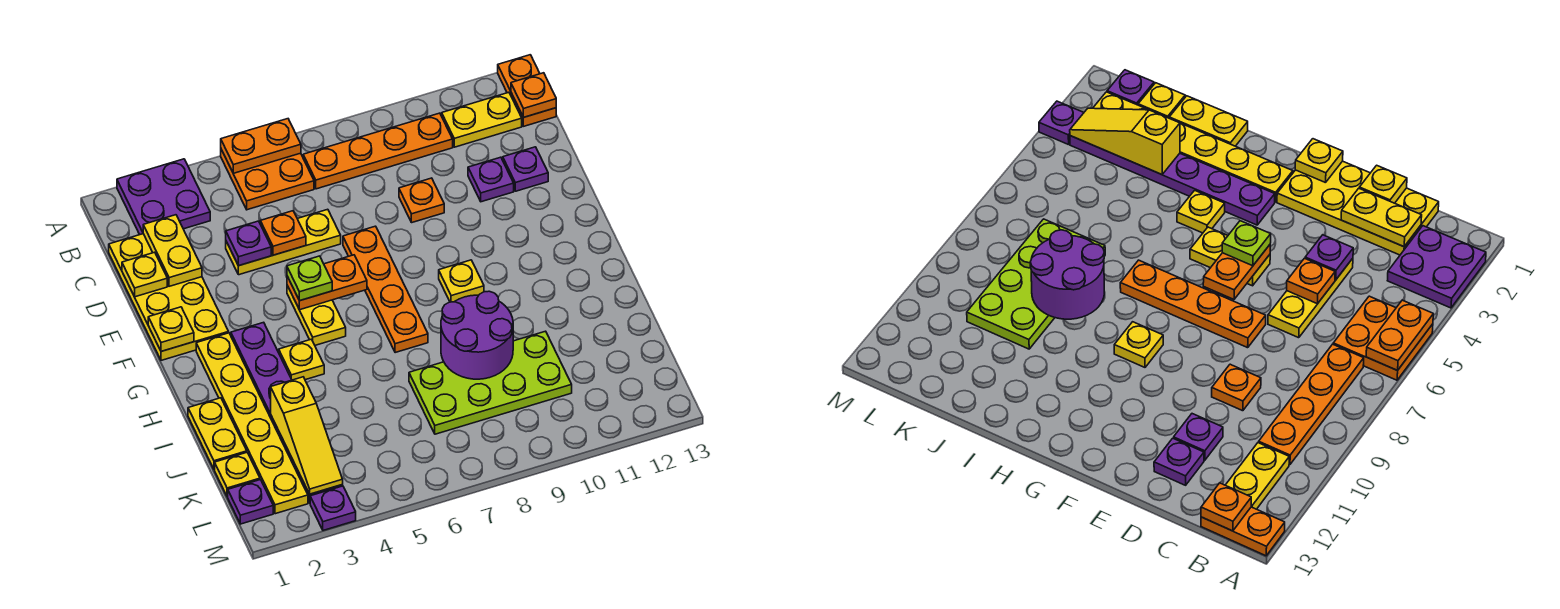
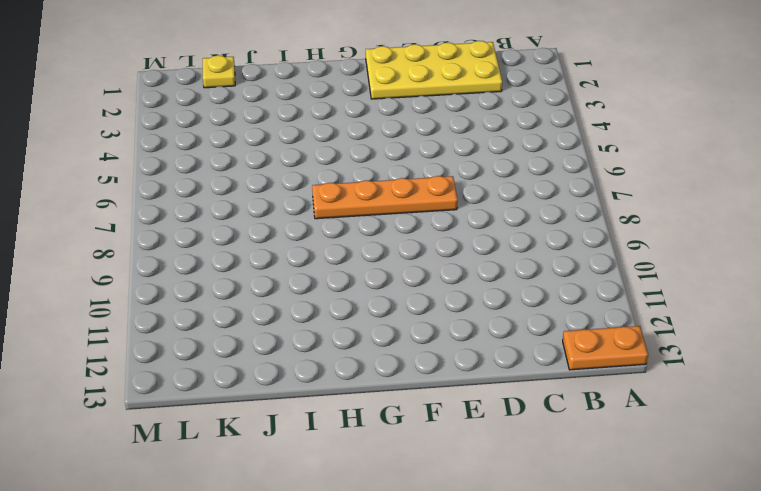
none -> purple plate A2:B3 level 1
none -> orange plate A5:B6 level 1
none -> orange plate B7:B10 level 1
none -> yellow plate B11:B12 level 1

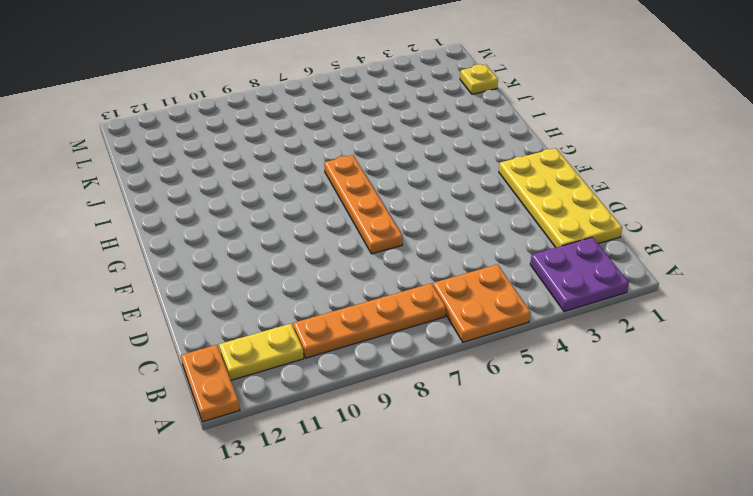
none -> yellow plate D4:D6 level 1
none -> orange plate D9 level 1
none -> purple plate D11 level 1
none -> purple plate D12 level 1

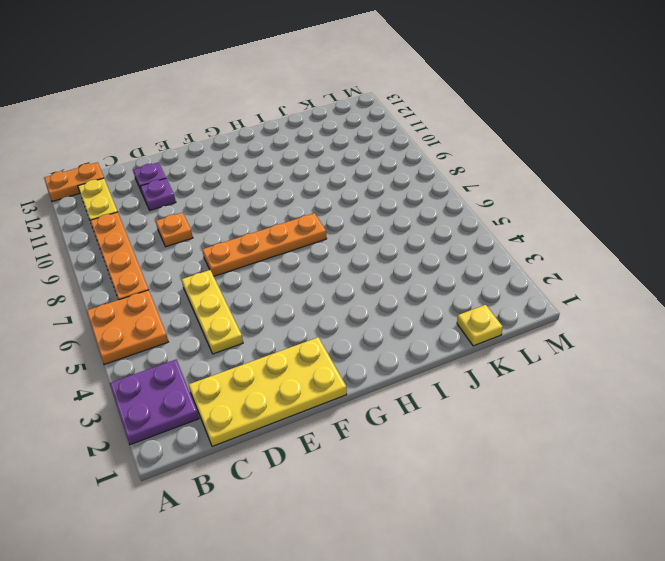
none -> yellow plate F5:G5 level 1
none -> yellow plate G2:L2 level 1
none -> purple plate G3:L3 level 1
none -> yellow plate G9 level 1

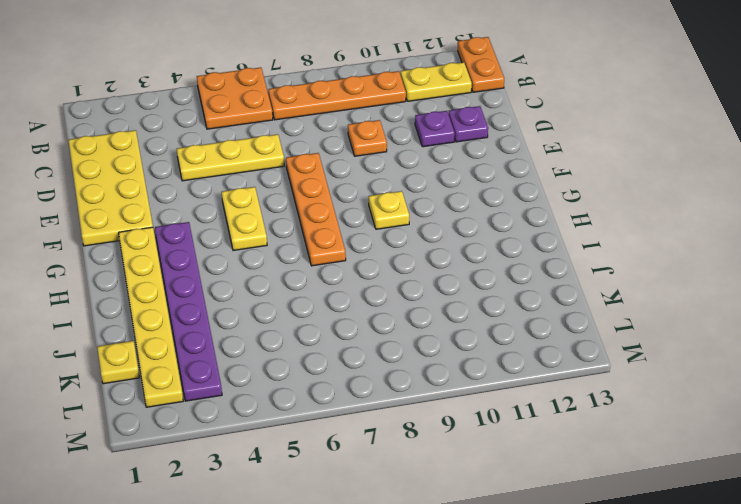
none -> purple plate A2:B3 level 1
none -> yellow plate H4 level 1
none -> yellow plate I1:J1 level 1
none -> lime plate J7:K10 level 1

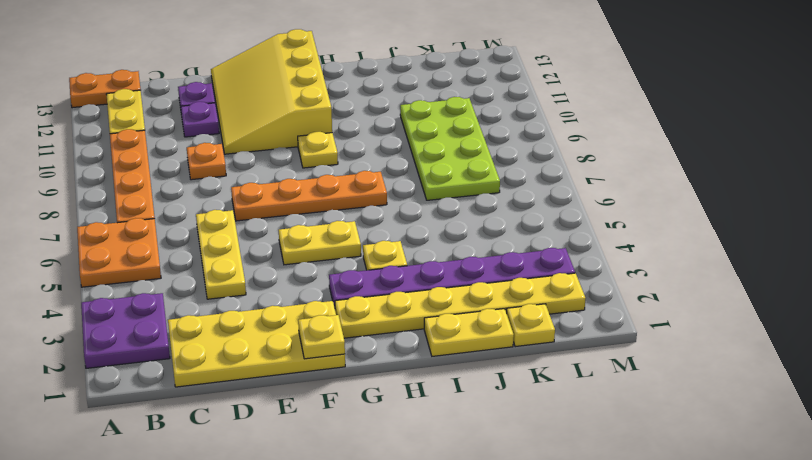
yellow slope E10:G13 level 1 top G -> none
none -> purple plate L1 level 1
none -> purple plate M3 level 1
none -> orange plate A5:A6 level 2
none -> orange plate B13 level 2

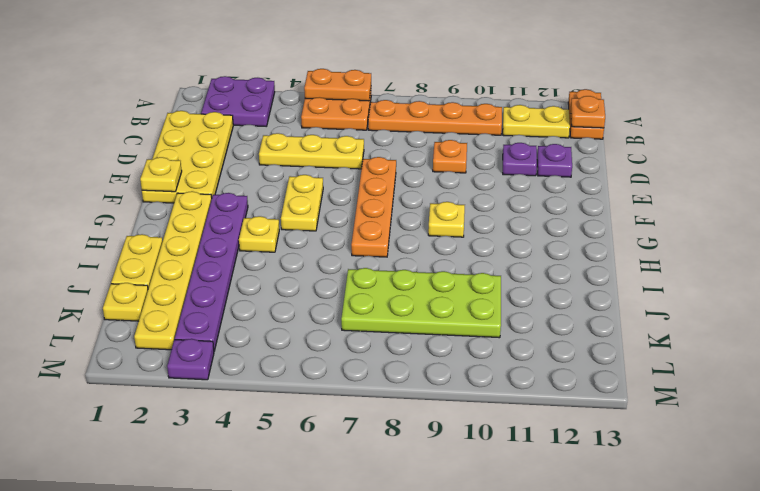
none -> purple plate L1 level 1
none -> yellow plate C2:D2 level 2
none -> yellow plate D1 level 2
none -> purple plate D4 level 2

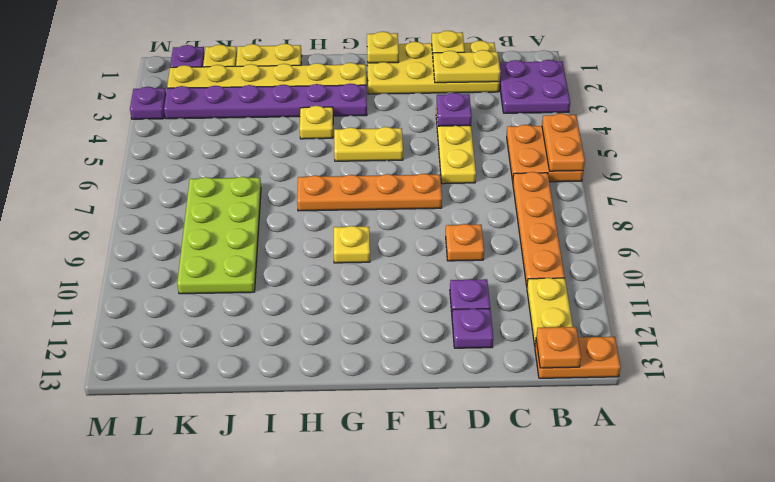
none -> orange plate D5 level 2
none -> orange plate F5:F6 level 2
none -> purple round brick I8:J9 level 2
none -> yellow slope J3:L3 level 2 top J

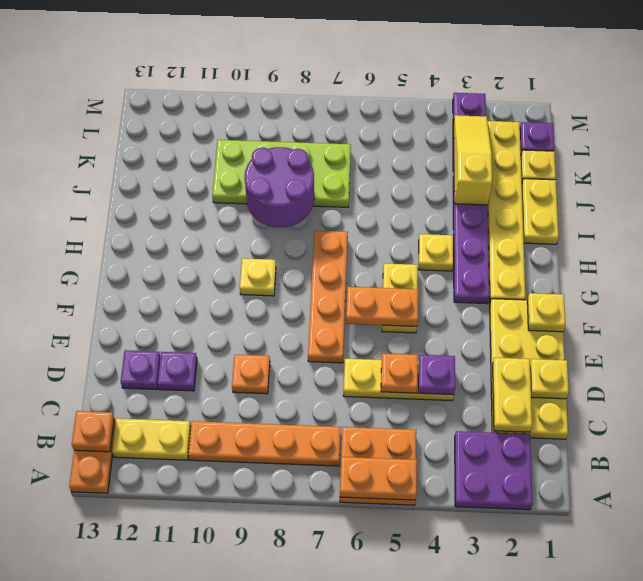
none -> lime plate F5 level 3

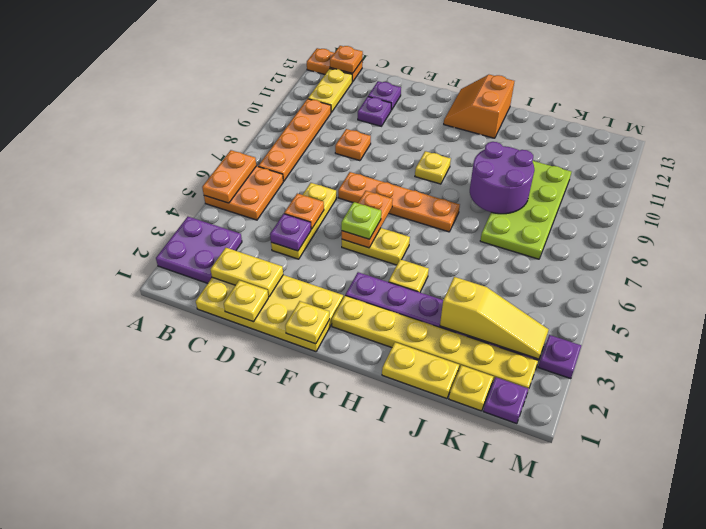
orange slope G12:H13 level 1 top H -> none

